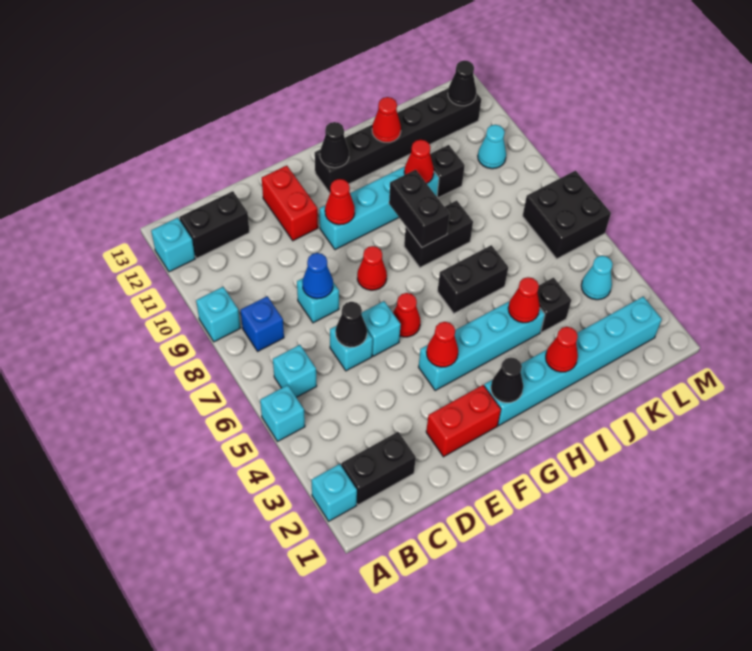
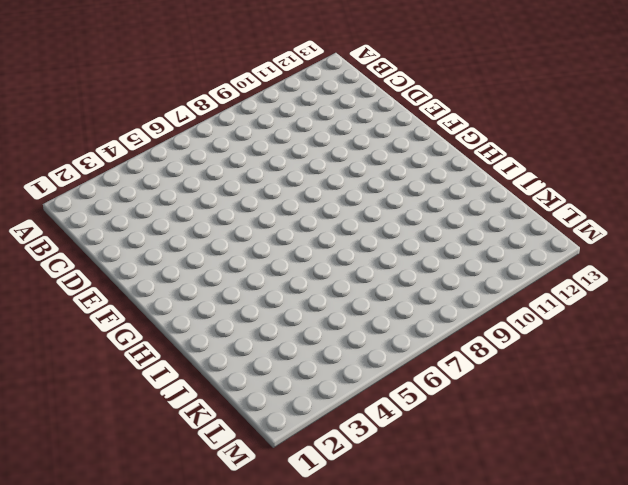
none -> cyan brick A2 level 1
none -> cyan brick A5 level 1
none -> cyan brick A9 level 1
none -> cyan brick A12 level 1

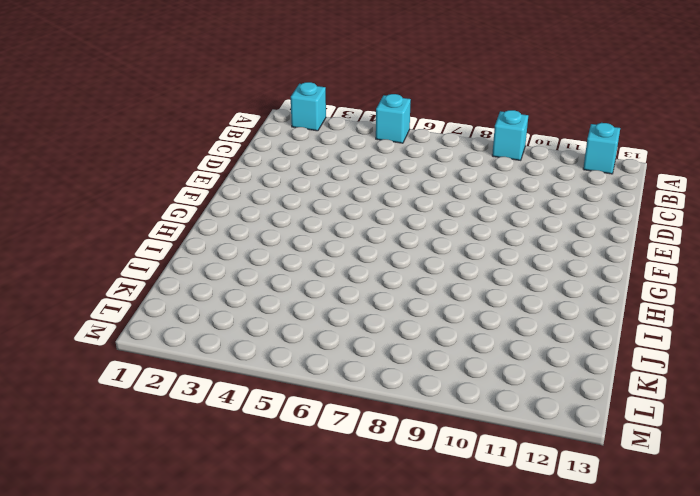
none -> black brick B2:C2 level 1
none -> cyan brick B6 level 1
none -> blue brick B8 level 1
none -> black brick B12:C12 level 1

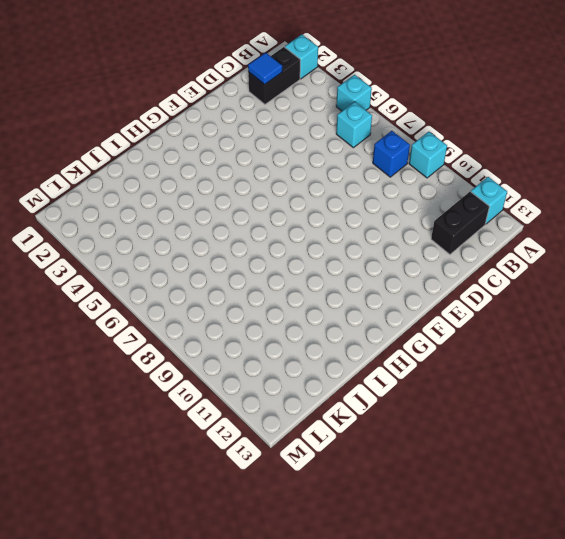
blue tile C2 level 2 -> none
none -> cyan brick D6 level 1
none -> cyan brick D8 level 1
none -> red brick E2:F2 level 1
none -> cyan brick E6 level 1

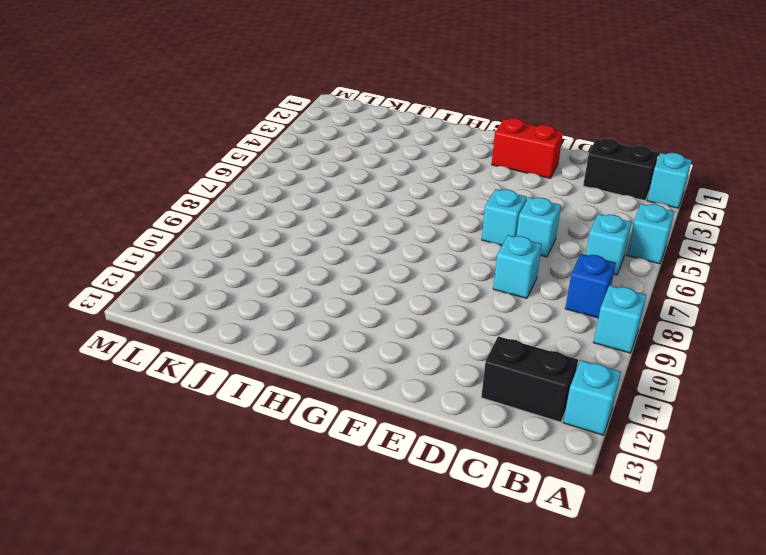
none -> red brick E11:E12 level 1
none -> cyan brick F4:I4 level 1
none -> red cone F6 level 1
none -> red cone F8 level 1

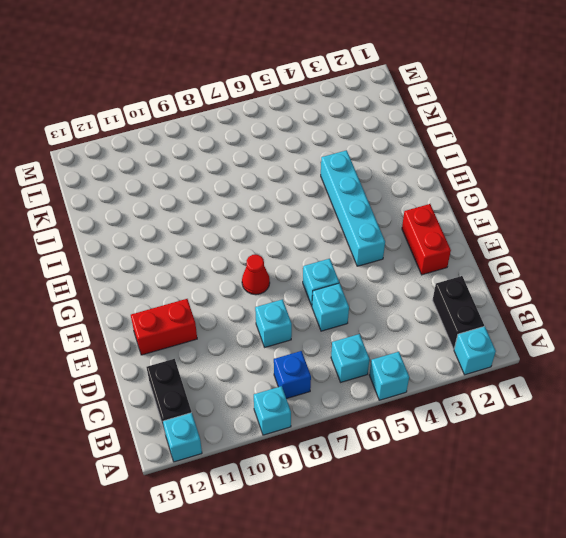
none -> red cone F6 level 1
none -> cyan brick F10:I10 level 1
none -> cyan brick G2:L2 level 1
none -> black brick G12:L12 level 1

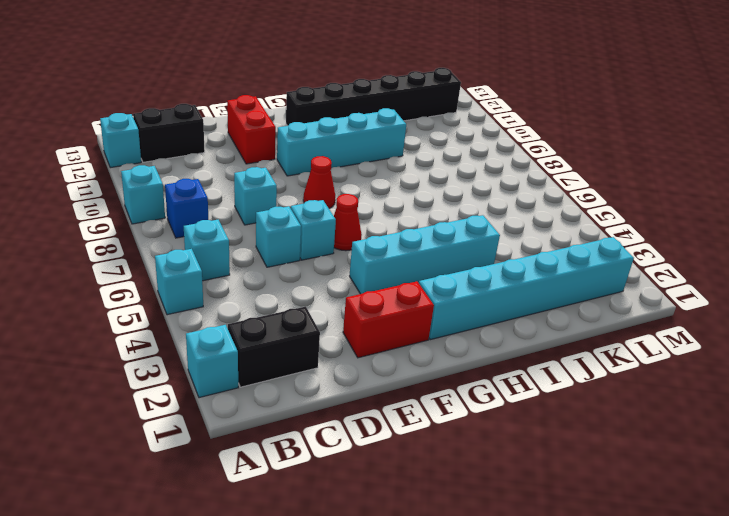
none -> black brick H6:I6 level 1
none -> black brick H8:I8 level 1
none -> black brick J4 level 1
none -> black brick J10 level 1

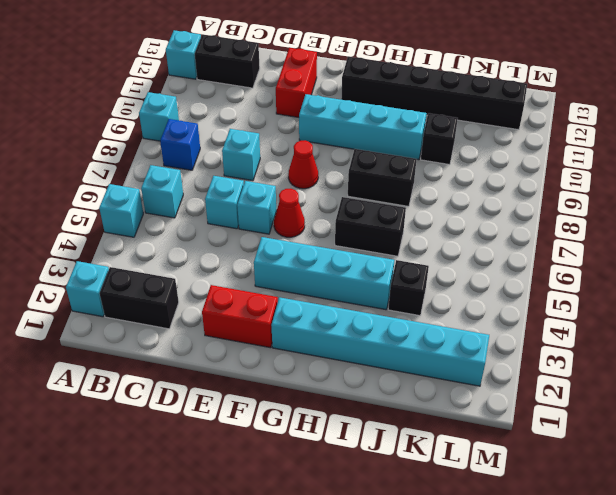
none -> cyan cone L4 level 1
none -> black brick L6:M7 level 1
none -> cyan cone L10 level 1
none -> black cone D6 level 2

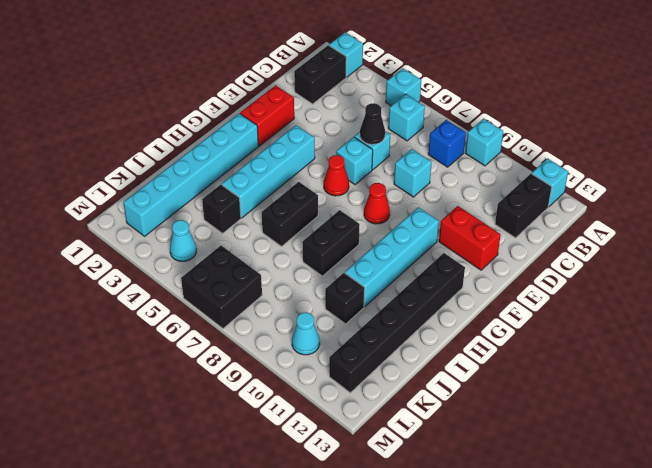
none -> blue cone D8 level 2
none -> red cone F4 level 2
none -> red cone F10 level 2
none -> black cone G2 level 2

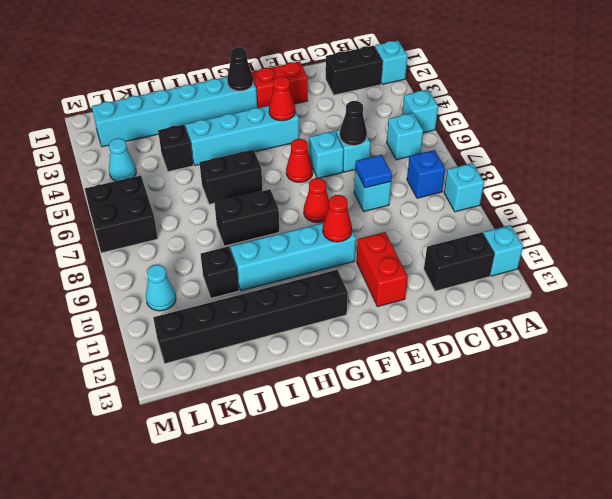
blue tile D8 level 2 -> blue cone D8 level 2
none -> black cone G12 level 2
none -> black brick H8:H9 level 2
none -> red cone I2 level 2
none -> red cone I4 level 2

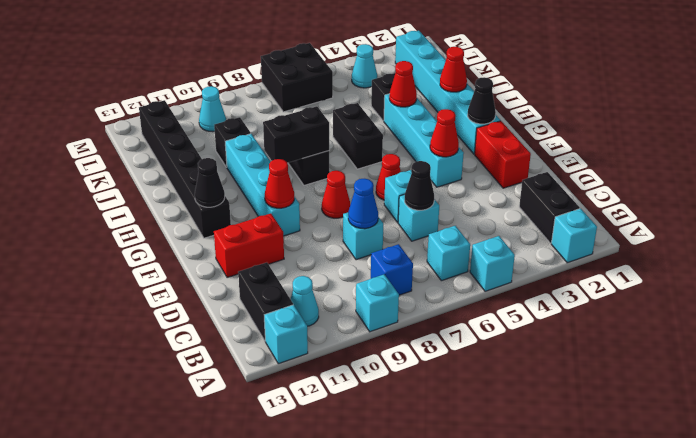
cyan cone B11 level 1 -> none
none -> red cone I10 level 2
none -> red cone I12 level 2
none -> black cone L12 level 2

